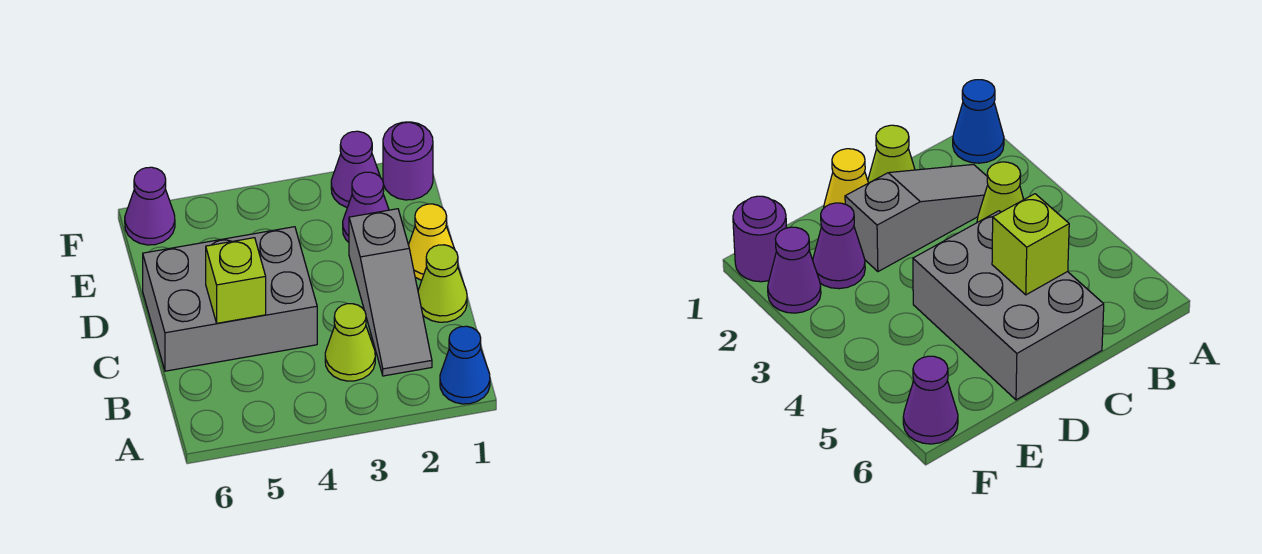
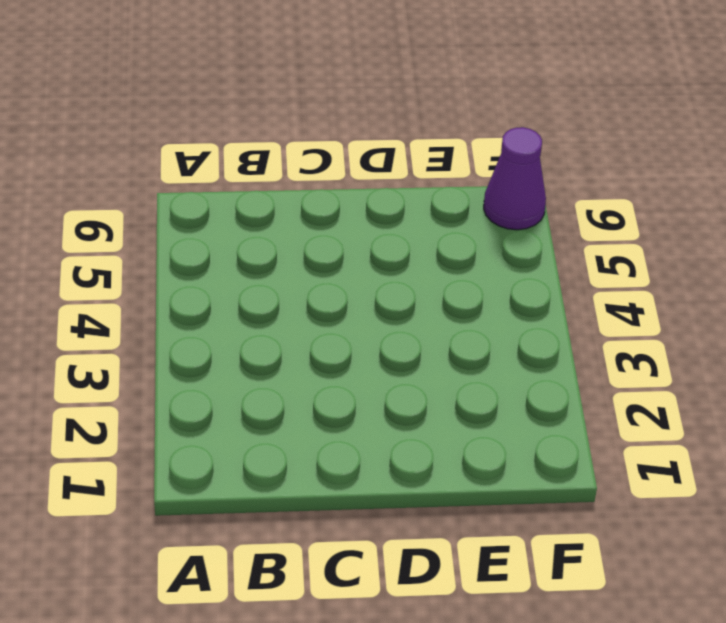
none -> blue cone A1 level 1
none -> grey slope B2:D2 level 1 top D

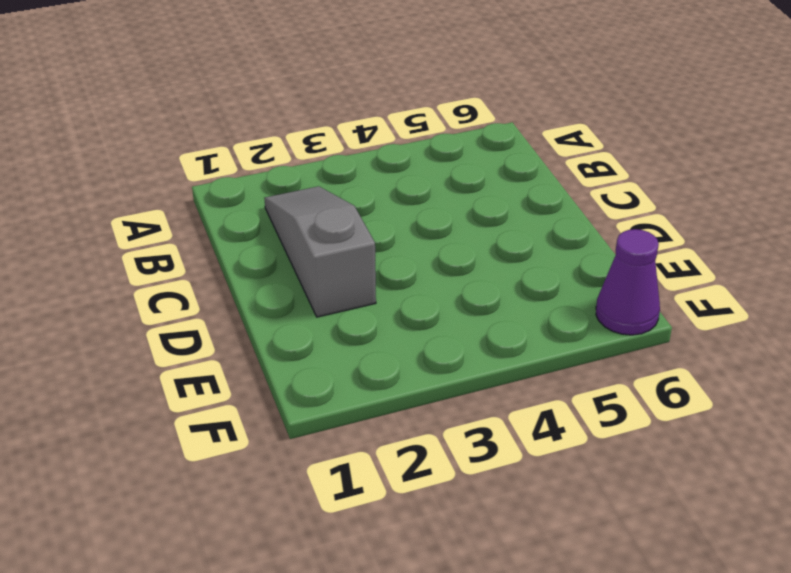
none -> blue cone A1 level 1
none -> lime cone B3 level 1

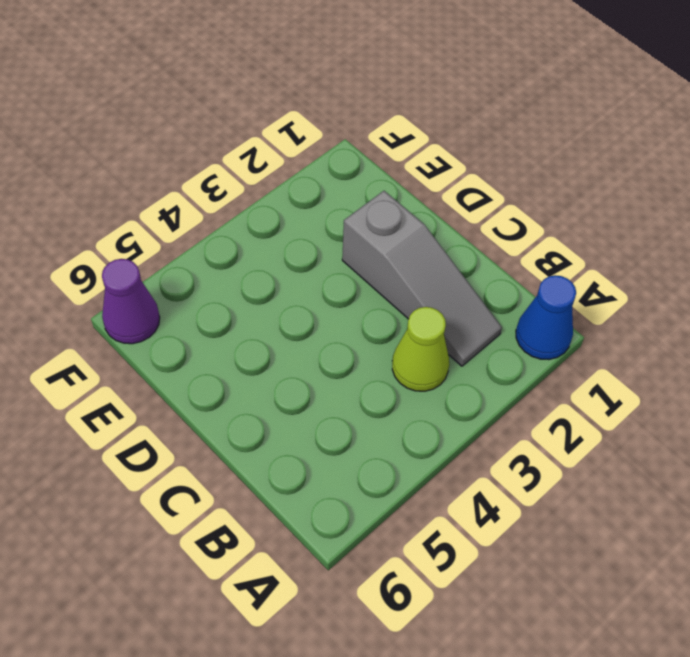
none -> lime cone C1 level 1
none -> grey brick C4:D6 level 1

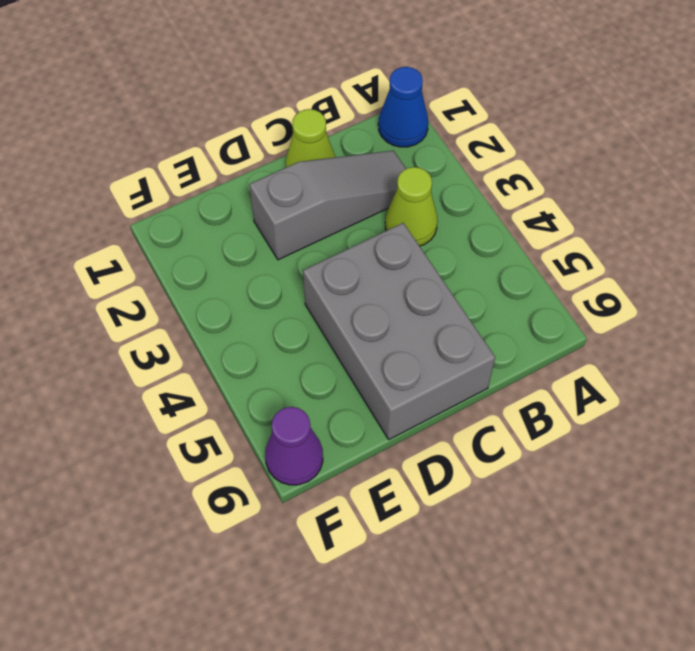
none -> yellow cone D1 level 1
none -> purple cone E2 level 1

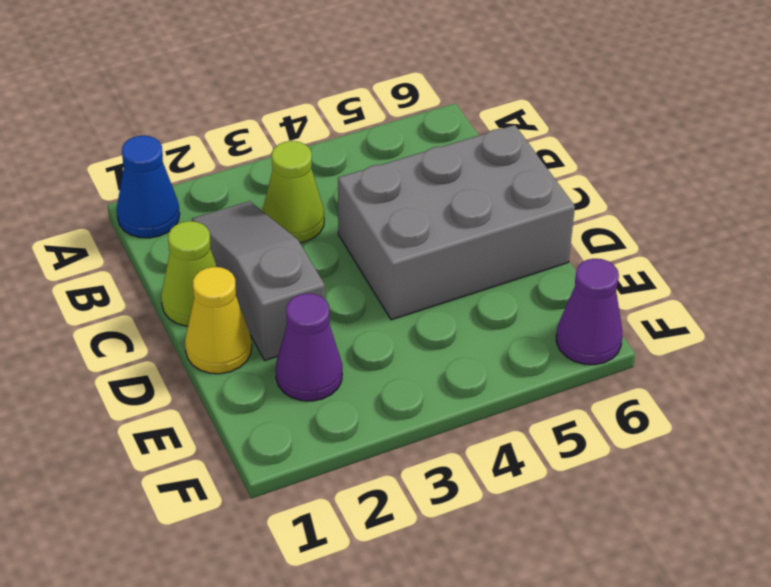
none -> purple round brick F1 level 1
none -> purple cone F2 level 1

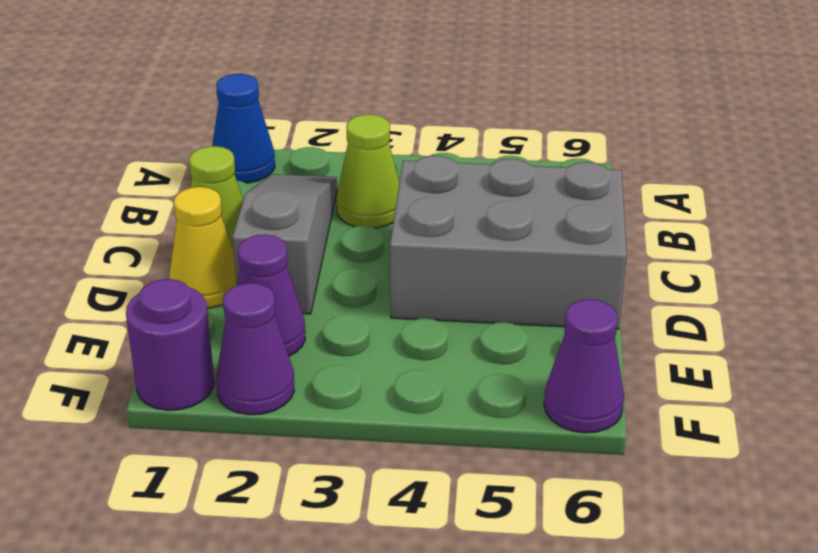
none -> lime brick C5 level 2

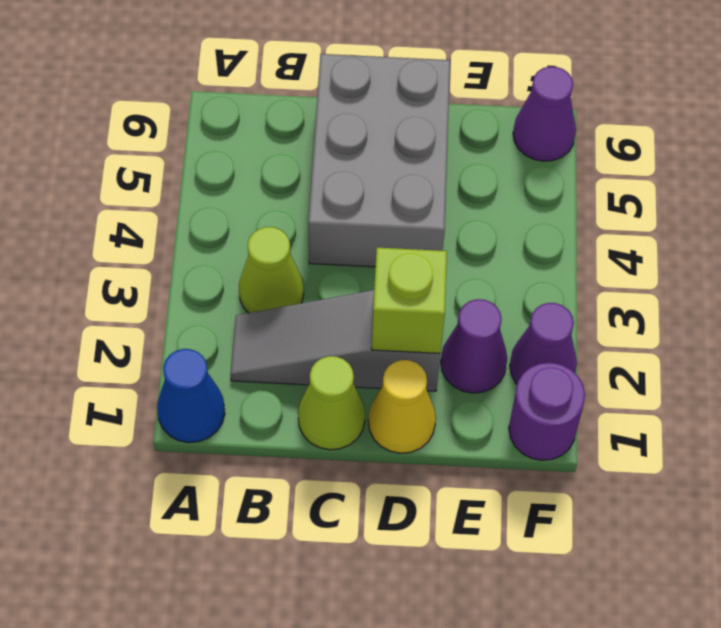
lime brick D2 level 2 -> lime brick C5 level 2

